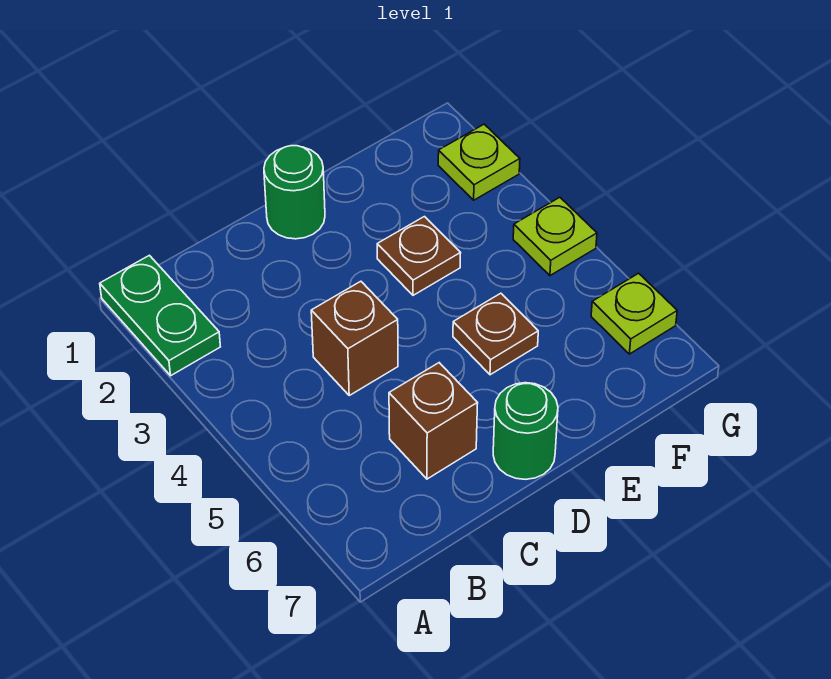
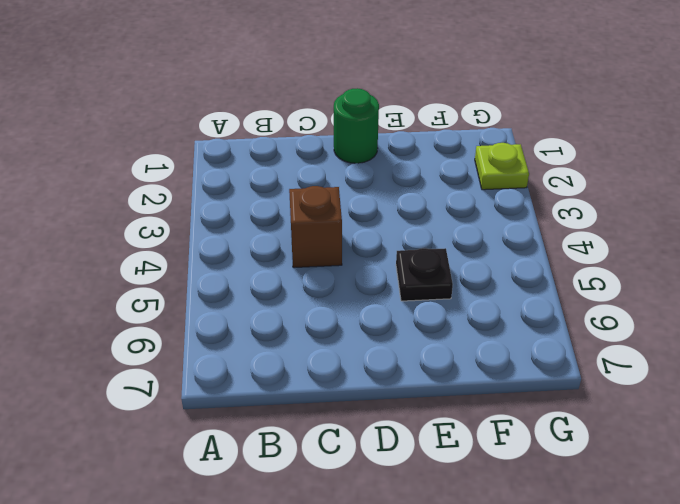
black plate E5 level 1 -> brown plate E5 level 1
none -> green plate A1:A2 level 1
none -> brown brick C6 level 1

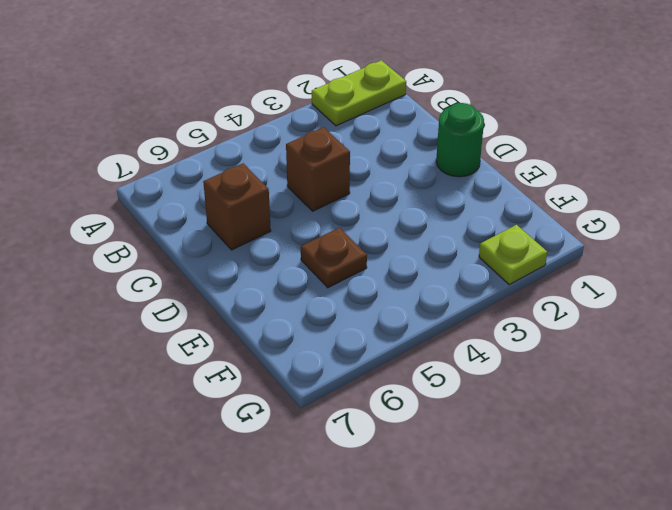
lime plate A1:A2 level 1 -> green plate A1:A2 level 1
none -> green round brick D7 level 1
none -> brown plate E3 level 1

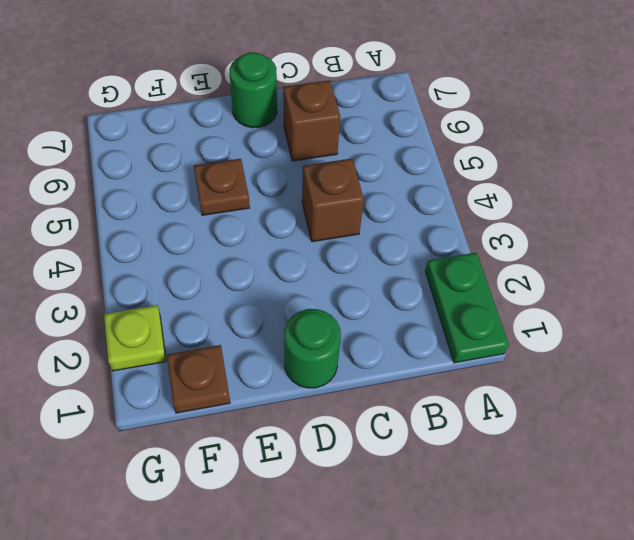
brown plate F1 level 1 -> brown plate E3 level 1
none -> lime plate G4 level 1
none -> lime plate G6 level 1

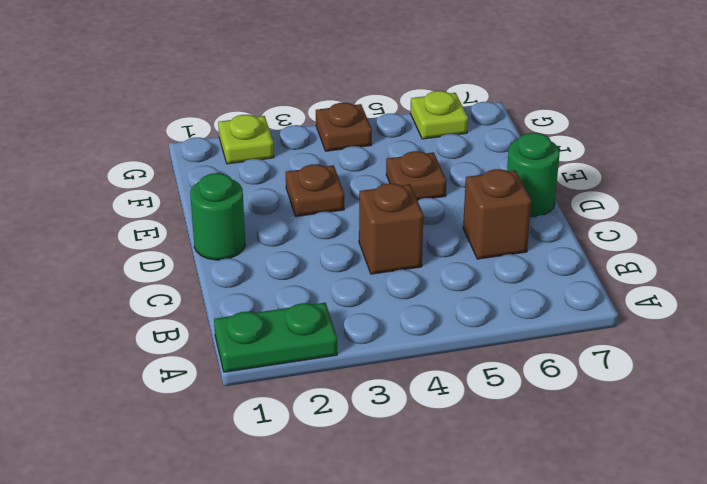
brown plate G4 level 1 -> lime plate G4 level 1

